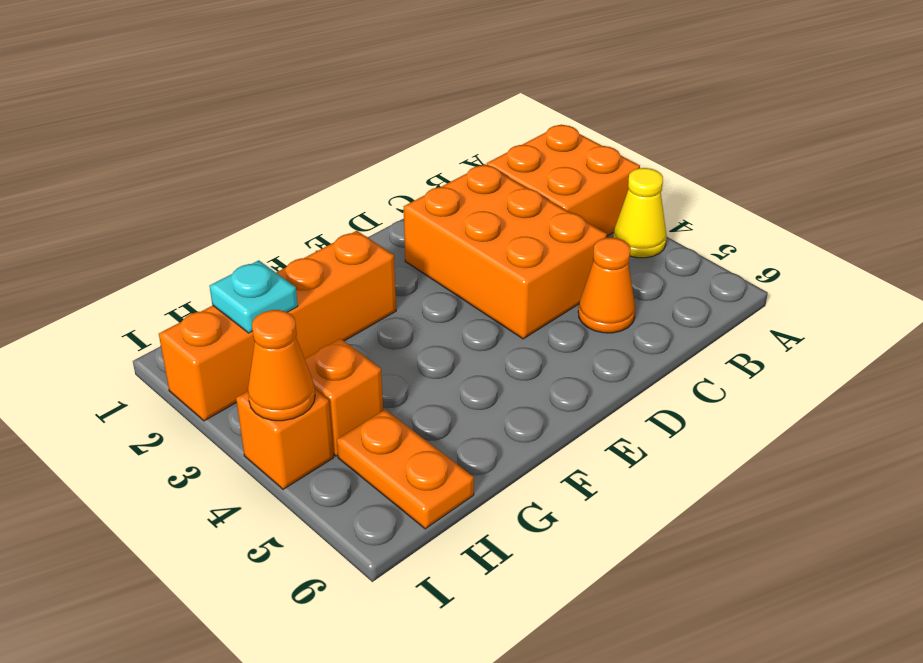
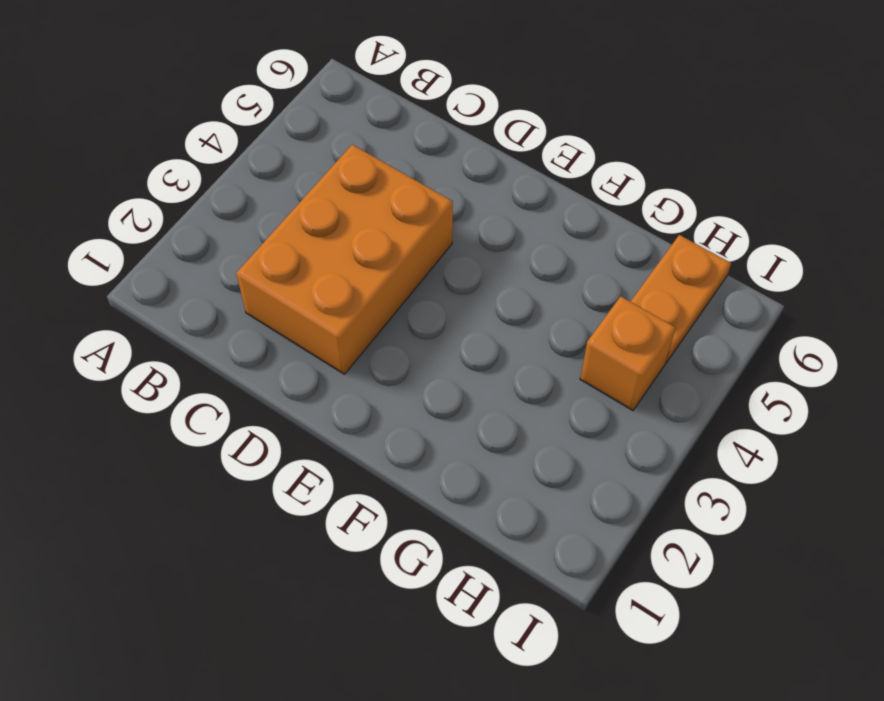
none -> orange brick A2:B3 level 1
none -> yellow cone A4 level 1

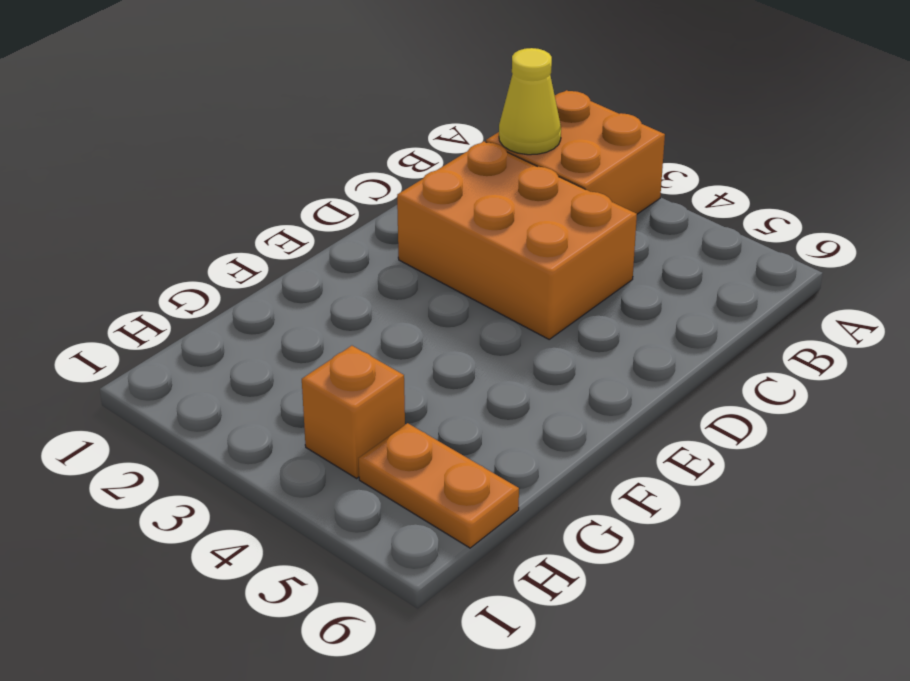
yellow cone B2 level 2 -> yellow cone A4 level 1
none -> orange cone C5 level 1
none -> orange brick F2:I2 level 1

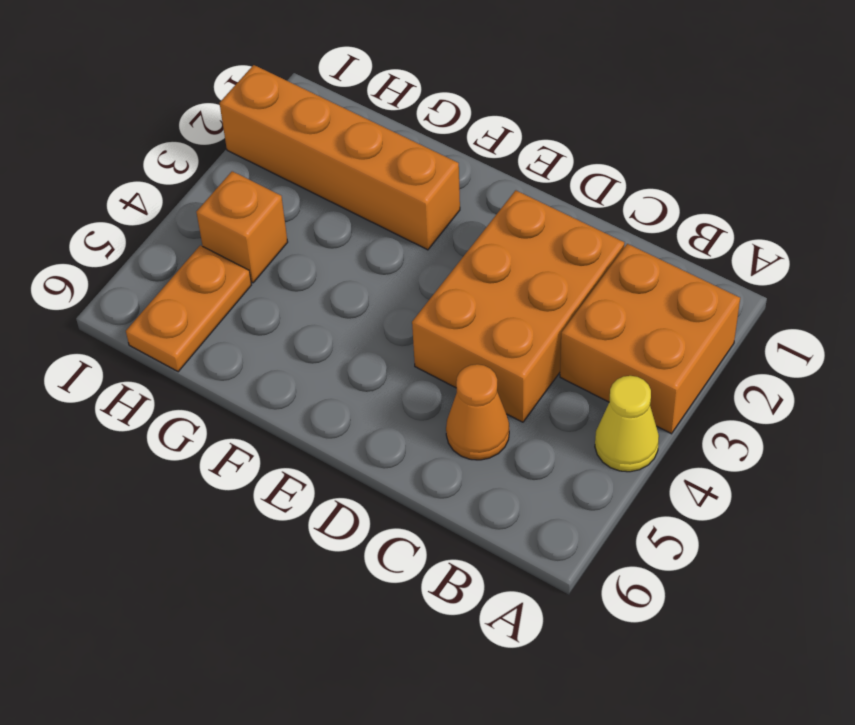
none -> orange brick I4 level 1
none -> cyan plate H2 level 2

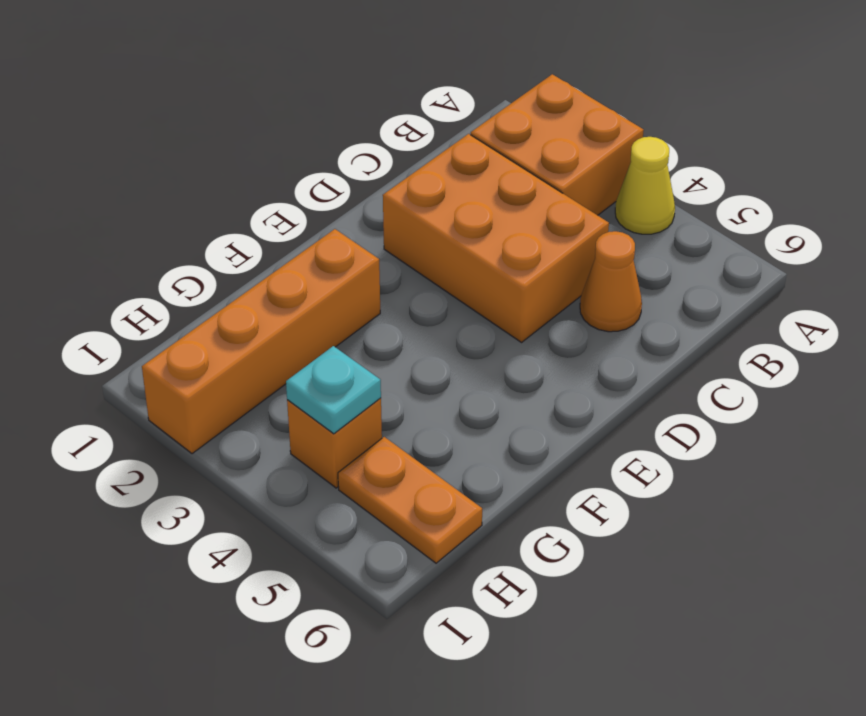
cyan plate H4 level 2 -> cyan plate H2 level 2
none -> orange brick I4 level 1
none -> orange cone I4 level 2

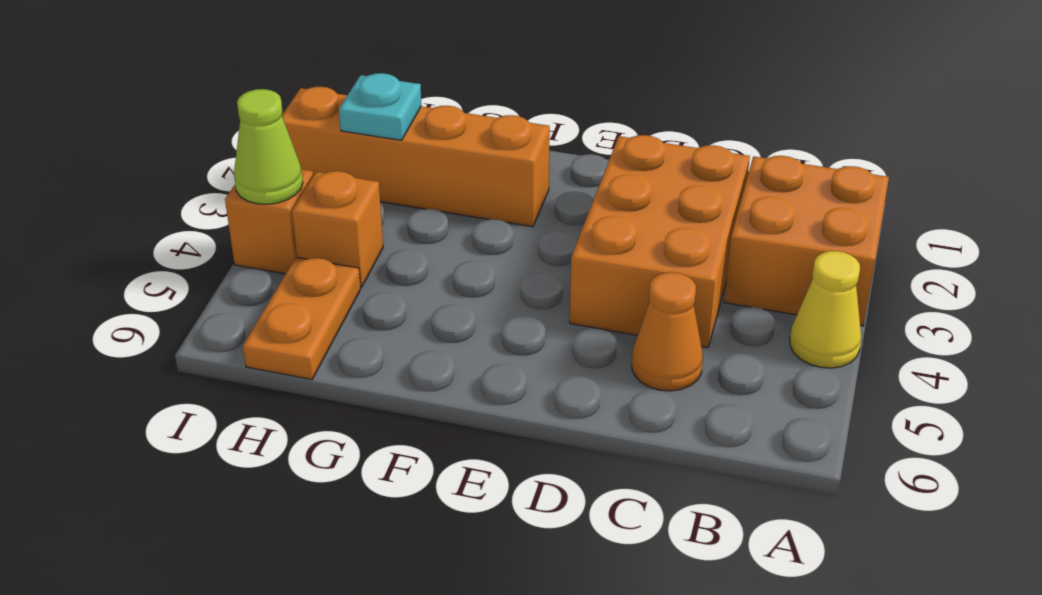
lime cone I4 level 2 -> orange cone I4 level 2

